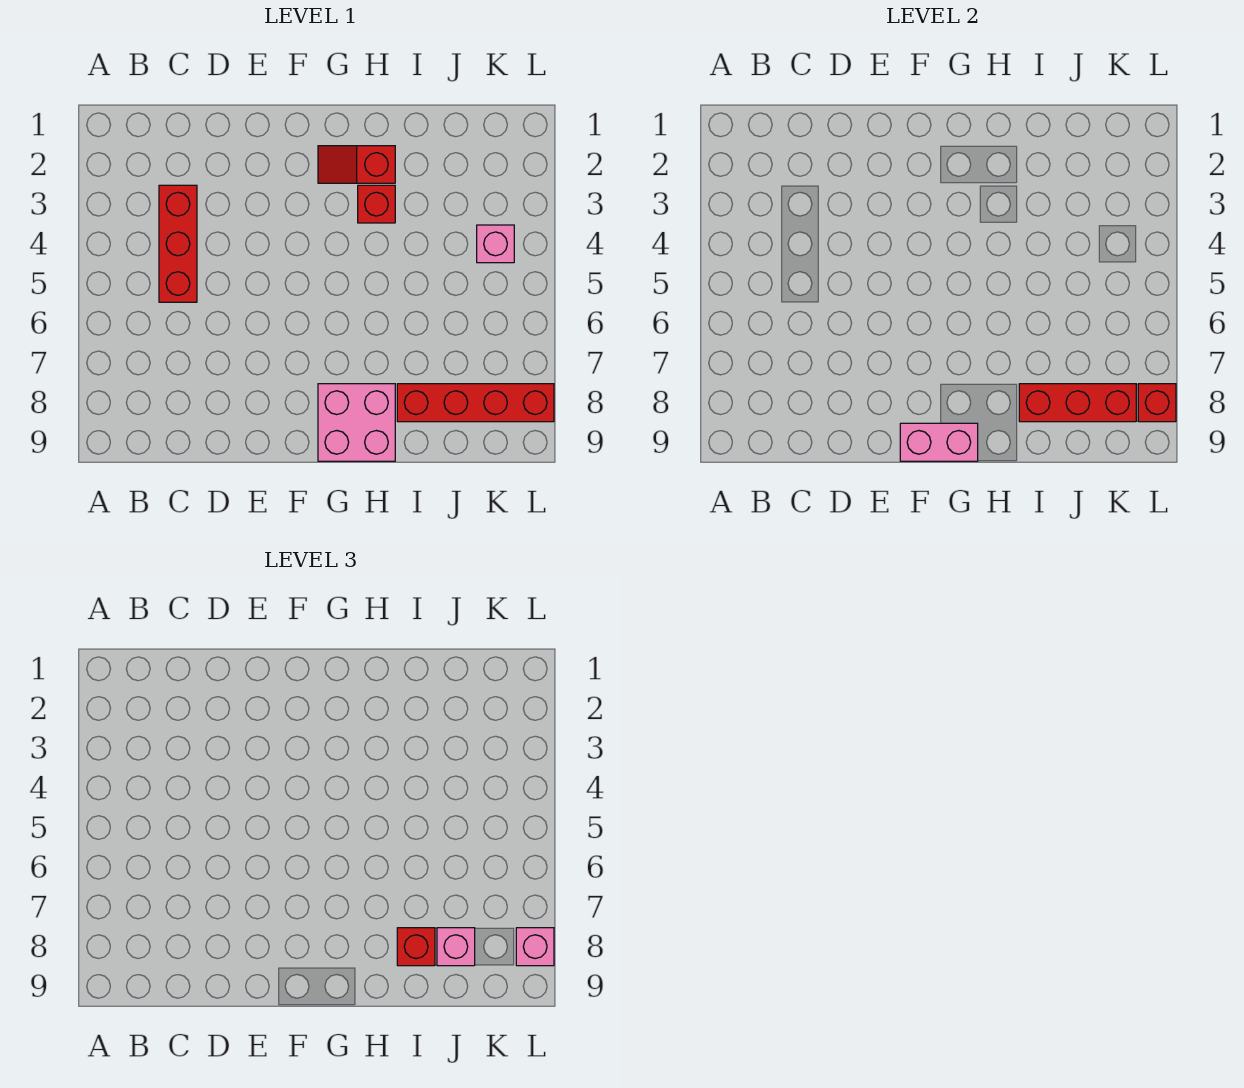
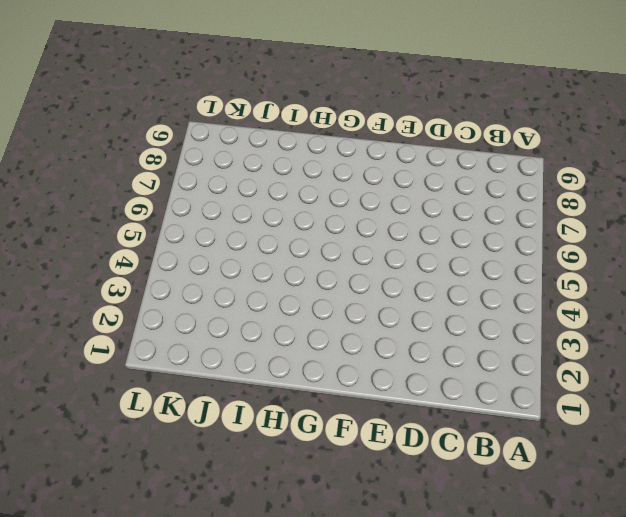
none -> red brick C3:C5 level 1
none -> red slope G2:H2 level 1 top H
none -> pink brick G8:H9 level 1

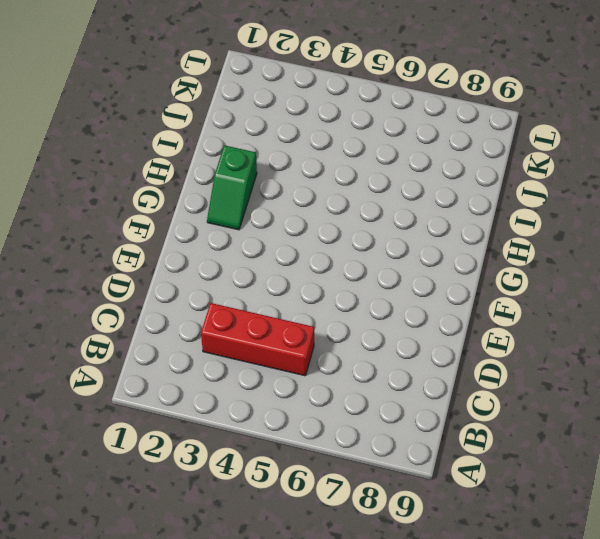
green slope G2:H2 level 1 top H -> red slope G2:H2 level 1 top H
none -> pink brick G8:H9 level 1
none -> red brick H3 level 1
none -> red brick I8:L8 level 1

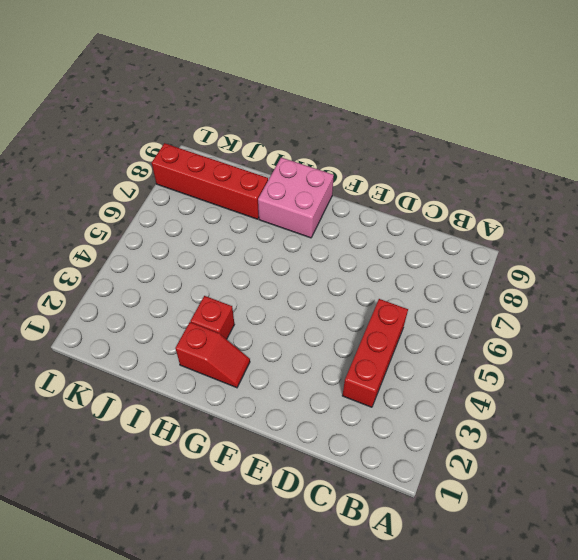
none -> pink brick K4 level 1
none -> pink brick F9:G9 level 2
none -> red brick I8:K8 level 2

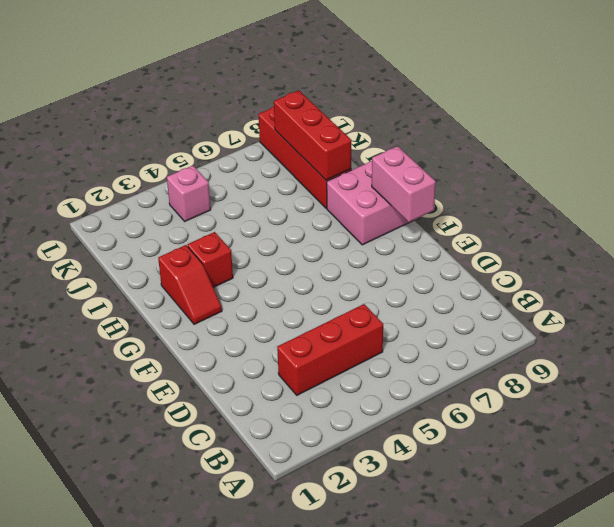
none -> red brick L8 level 2
none -> red brick I8 level 3
none -> pink brick J8 level 3

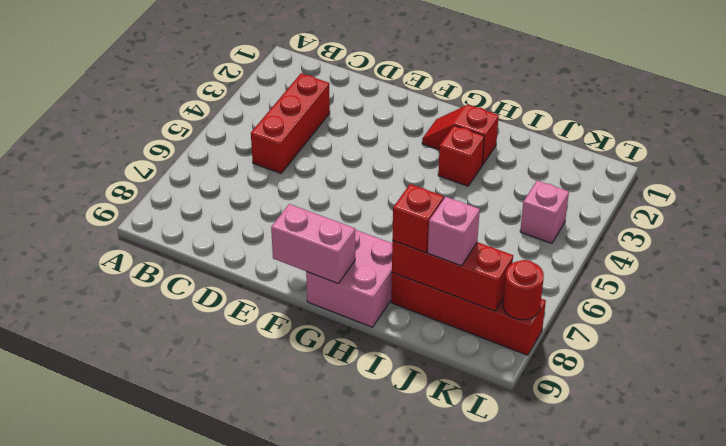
red round brick L8 level 2 -> red brick L8 level 2
none -> pink brick L8 level 3

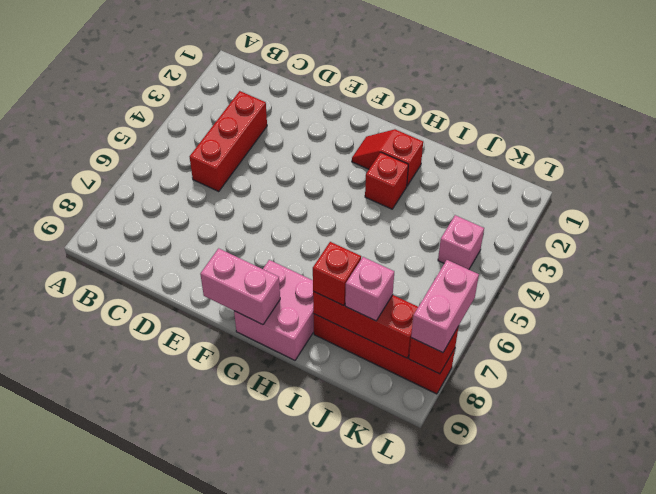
pink brick L7:L8 level 3 -> pink brick L8 level 3

